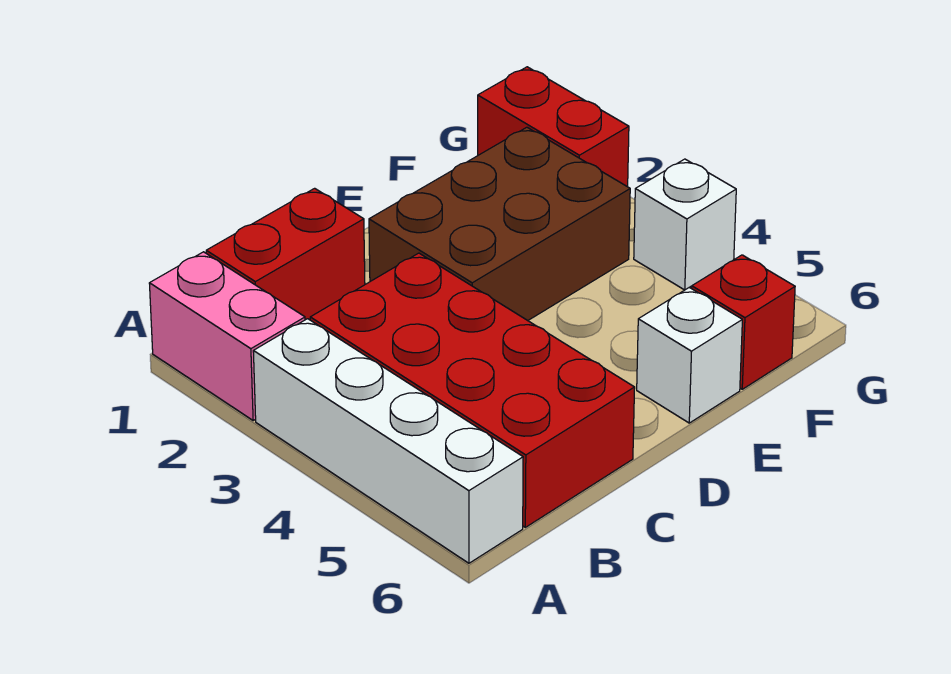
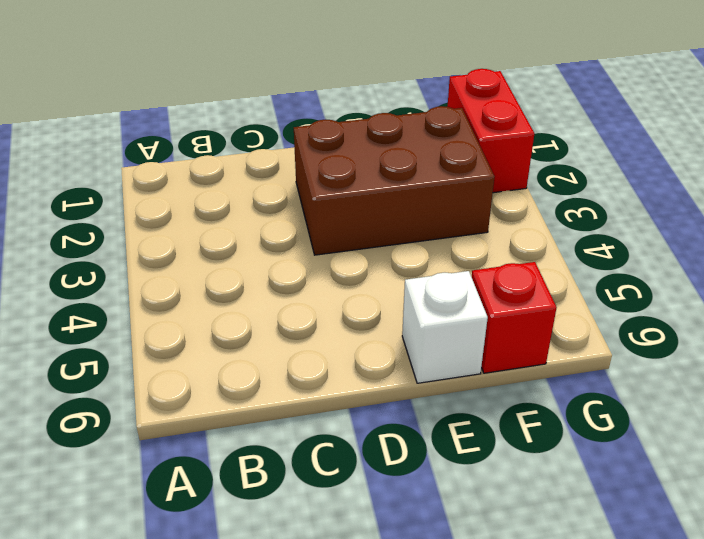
none -> pink brick A1:A2 level 1
none -> white brick A3:A6 level 1

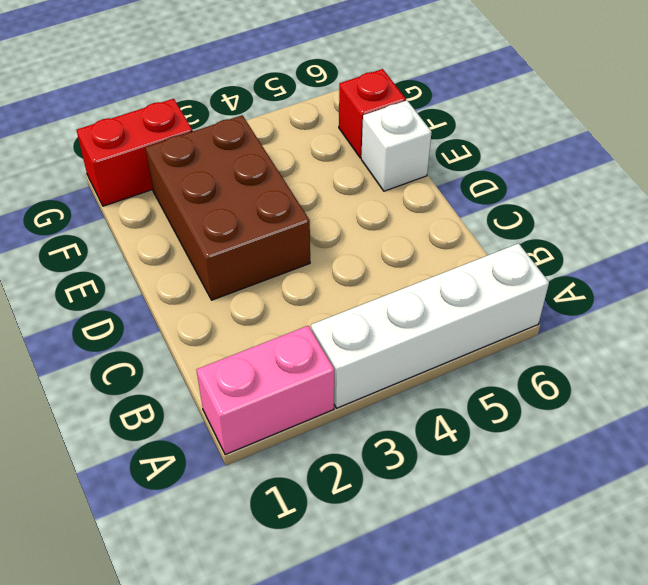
none -> red brick B1:C1 level 1
none -> red brick B3:C6 level 1

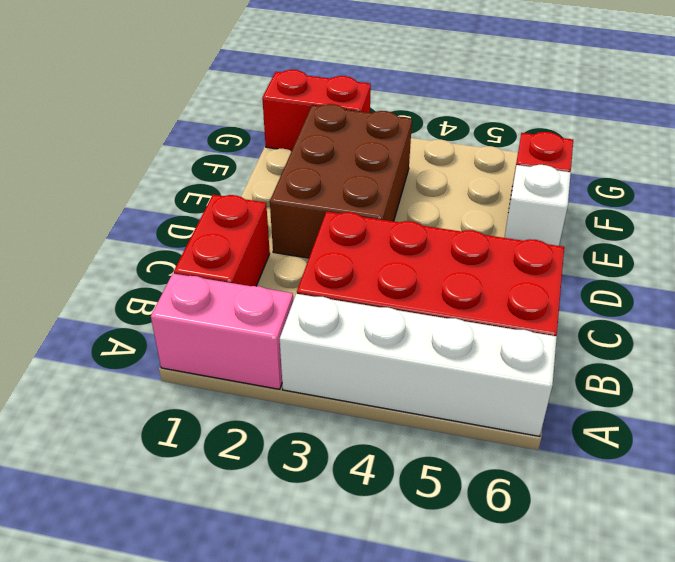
none -> white brick G4 level 1

